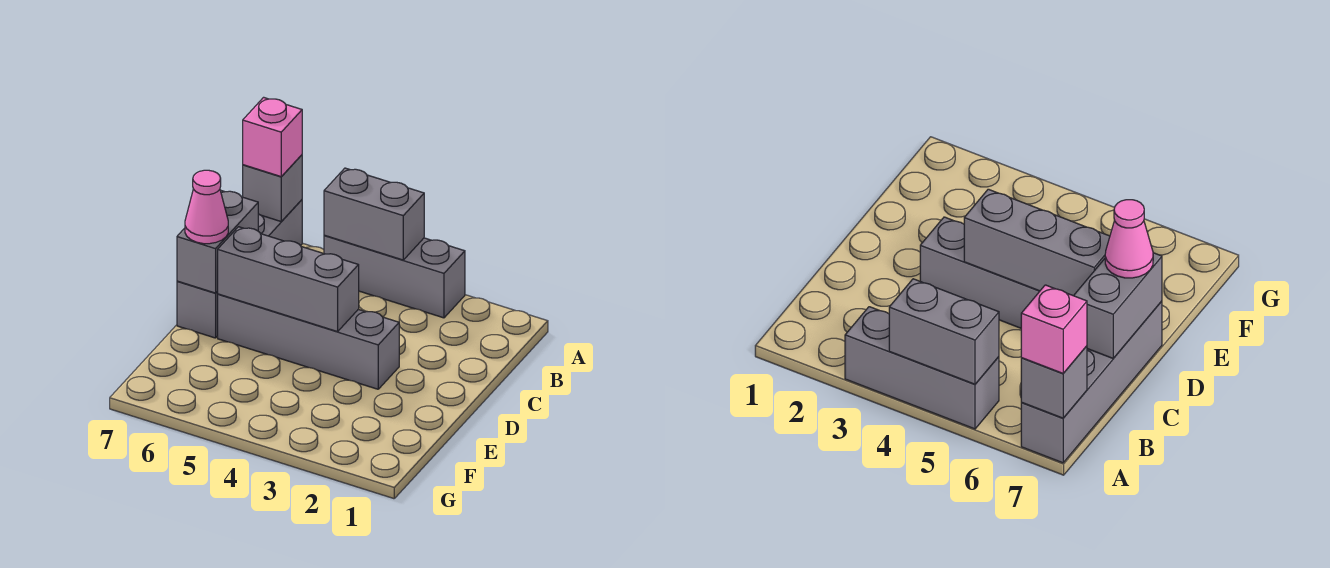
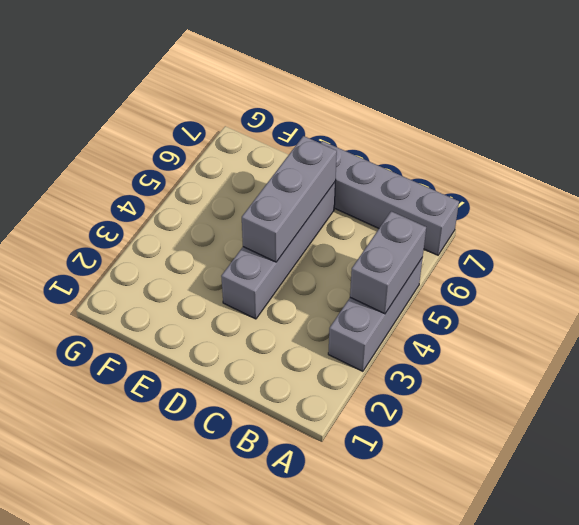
none -> grey brick A7 level 2
none -> grey brick C7:D7 level 2

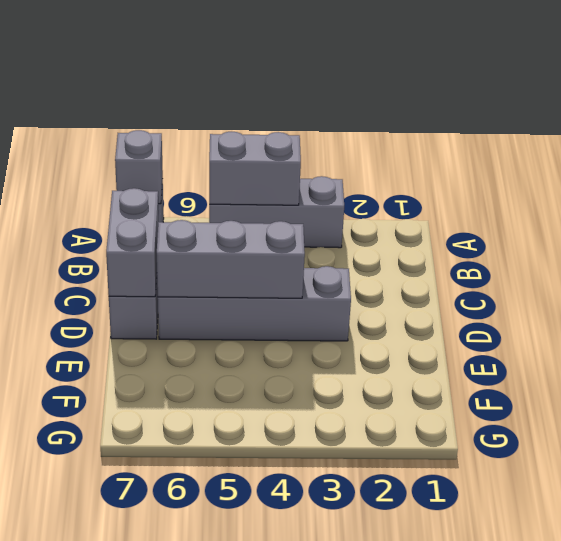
none -> pink brick A7 level 3
none -> pink cone D7 level 3

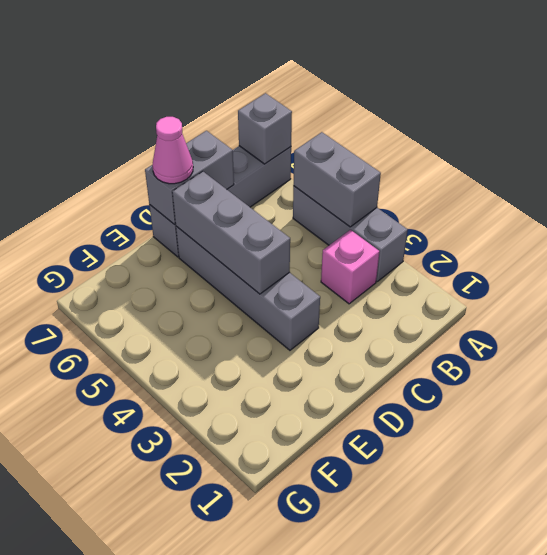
pink brick B3 level 1 -> pink brick A7 level 3

